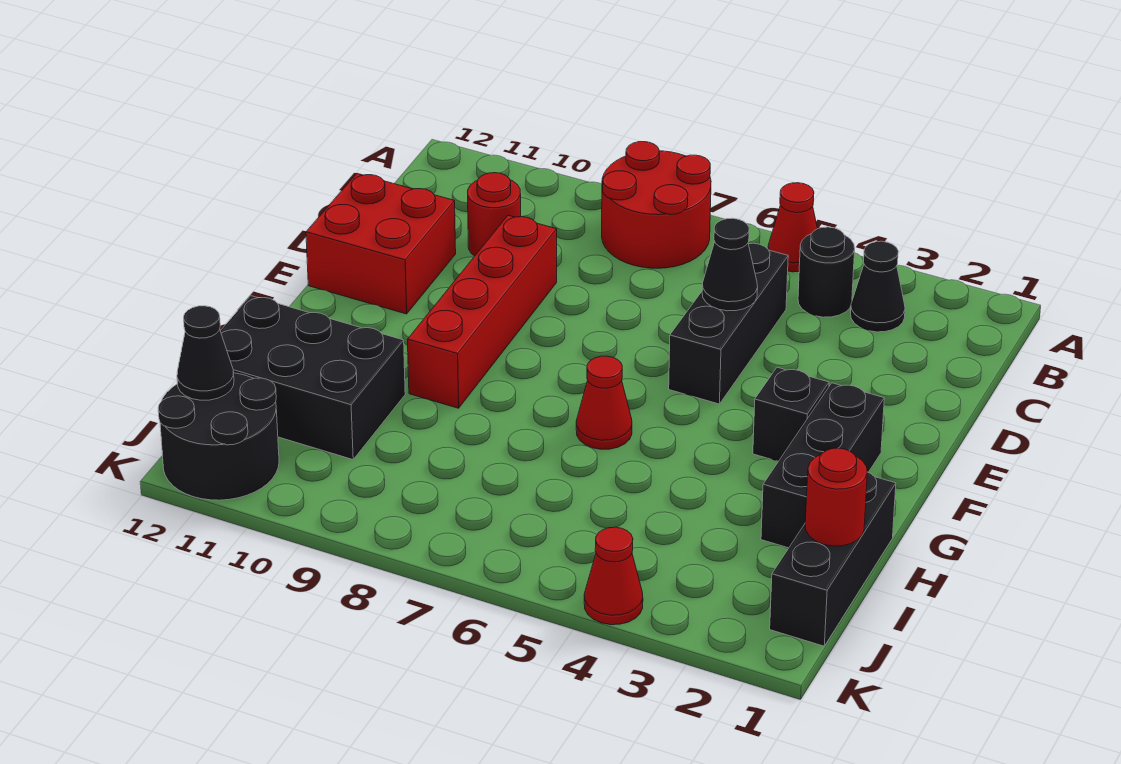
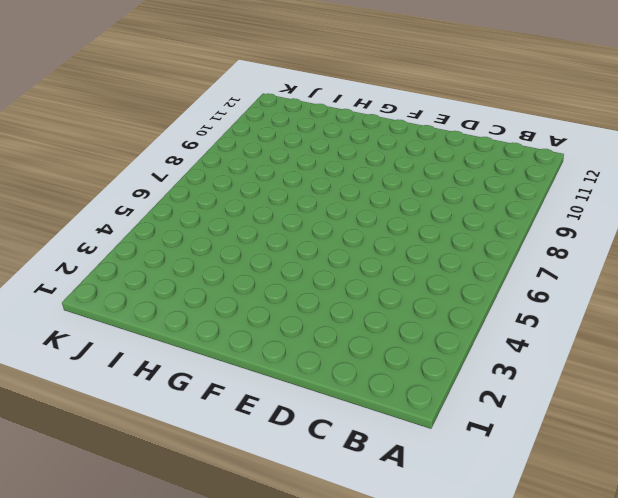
none -> red cone A5 level 1
none -> red round brick A7:B8 level 1
none -> black cone B3 level 1

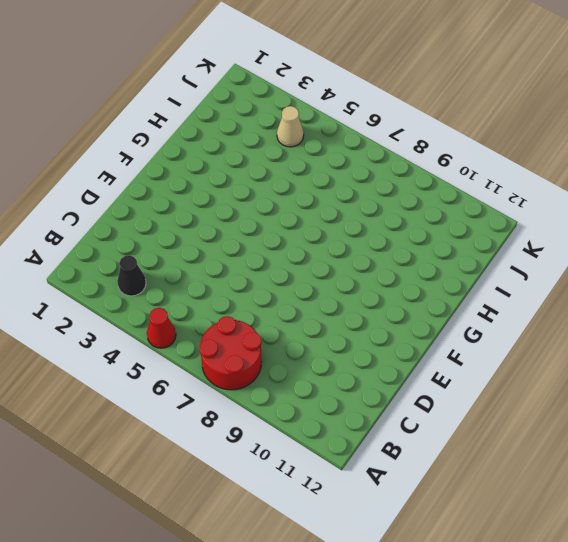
tan cone J4 level 1 -> none
none -> black round brick B4 level 1
none -> black brick C5:E5 level 1
none -> red round brick C10 level 1

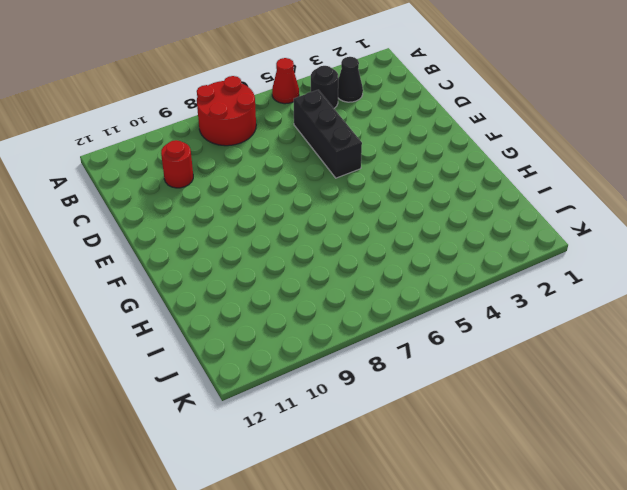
none -> red brick D9:G9 level 1
none -> red brick D11:E12 level 1
none -> black brick F2:H2 level 1

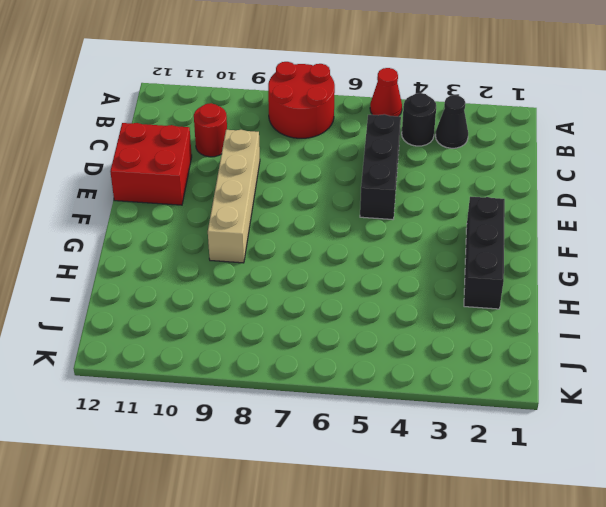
tan brick D9:G9 level 1 -> red brick D9:G9 level 1
none -> black brick F3 level 1
none -> red cone G6 level 1
none -> black brick H1:J1 level 1

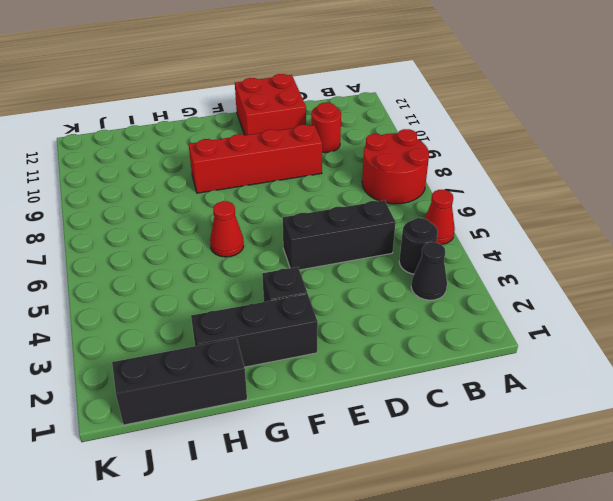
none -> black brick H10:I12 level 1
none -> black round brick J11:K12 level 1
none -> red cone K4 level 1

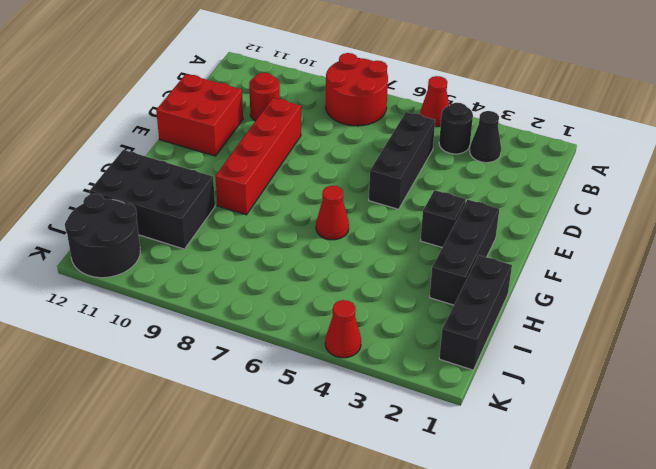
none -> black cone D5 level 2
none -> red round brick I1 level 2
none -> black cone J12 level 2

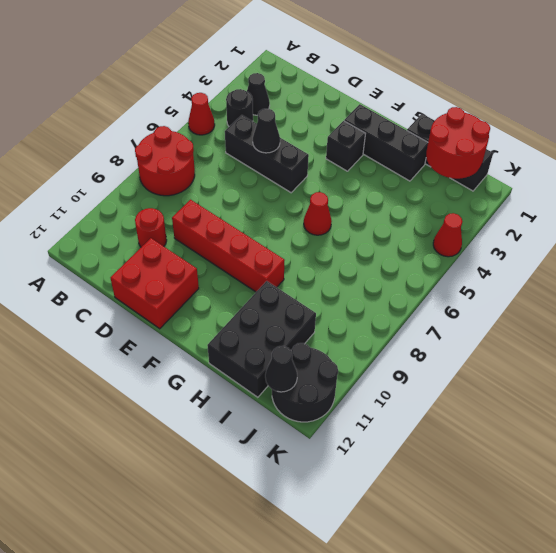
red round brick I1:J2 level 2 -> red round brick I1 level 2

